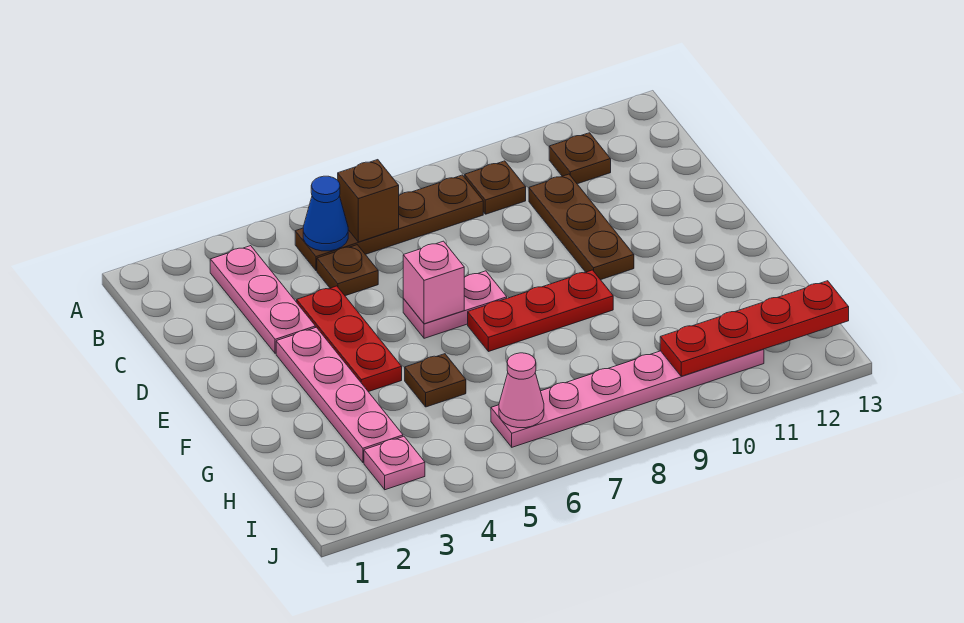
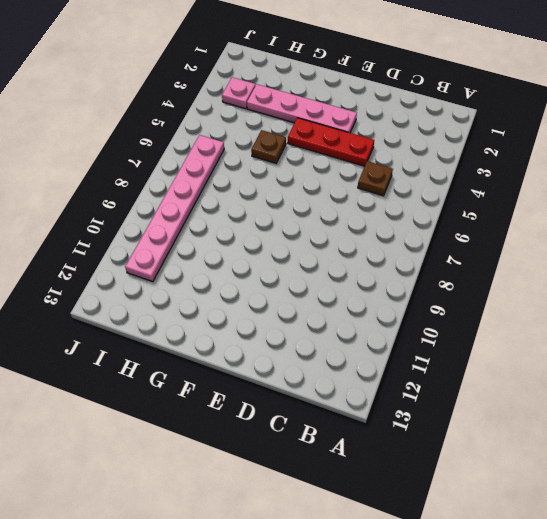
none -> pink plate B3:D3 level 1
none -> brown plate B5:B8 level 1
none -> brown plate B9 level 1

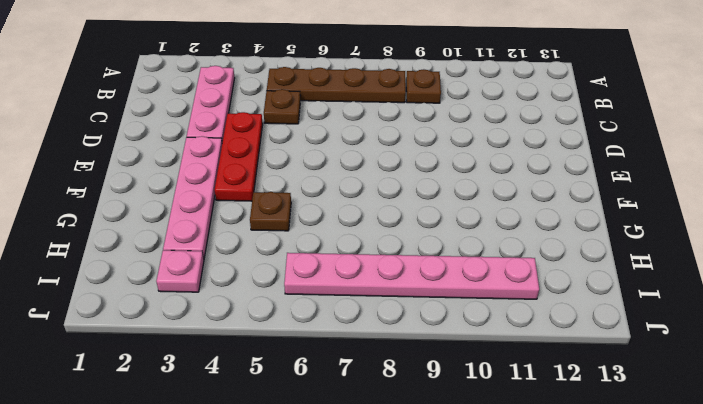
none -> brown plate B11 level 1
none -> brown plate C10:E10 level 1
none -> pink plate E6:E7 level 1

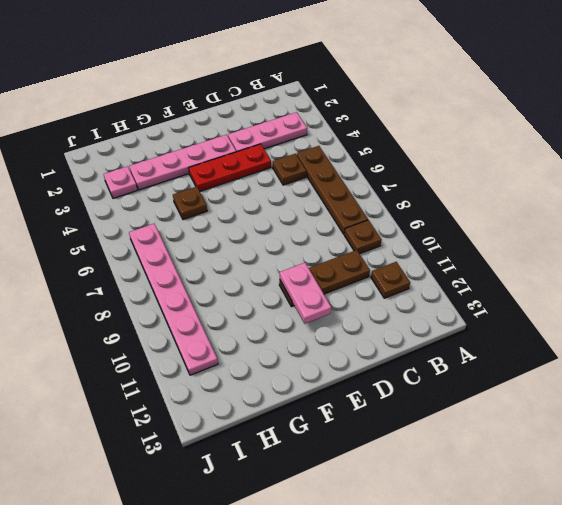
pink plate E10:E11 level 2 -> pink plate E6:E7 level 1
none -> red plate F7:F9 level 1
none -> blue cone B5 level 2
none -> brown brick B6 level 2

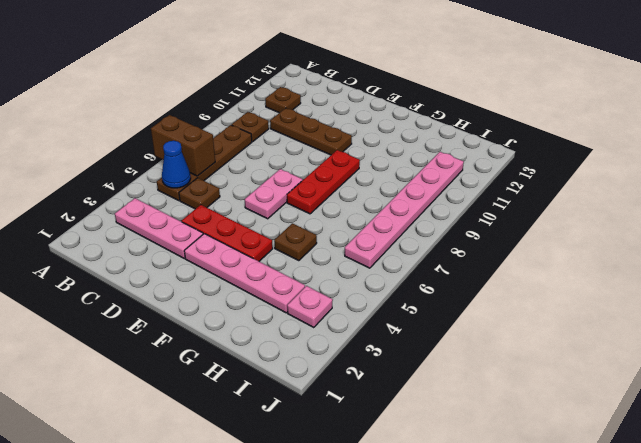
brown brick A6:B6 level 2 -> brown brick B6 level 2
none -> pink brick E6 level 2
none -> pink cone I6 level 2
none -> red plate I10:I13 level 2

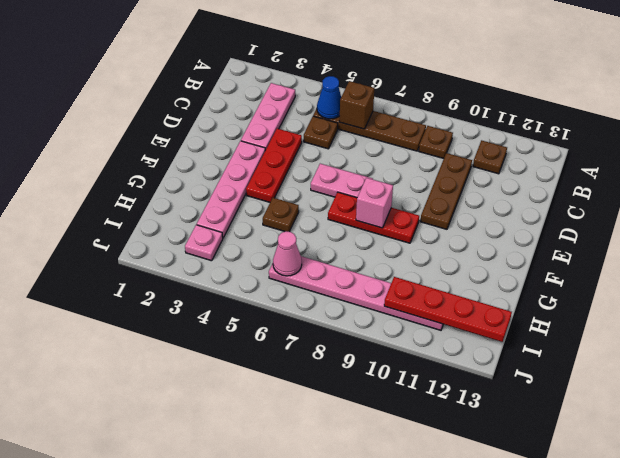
pink brick F8 level 2 -> pink brick E6 level 2

